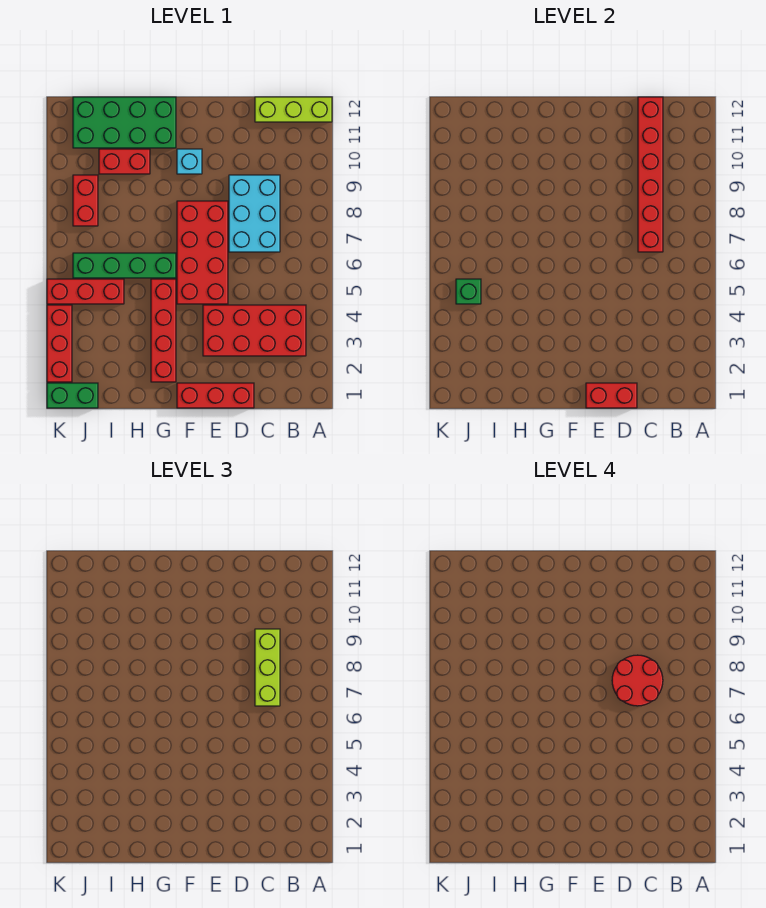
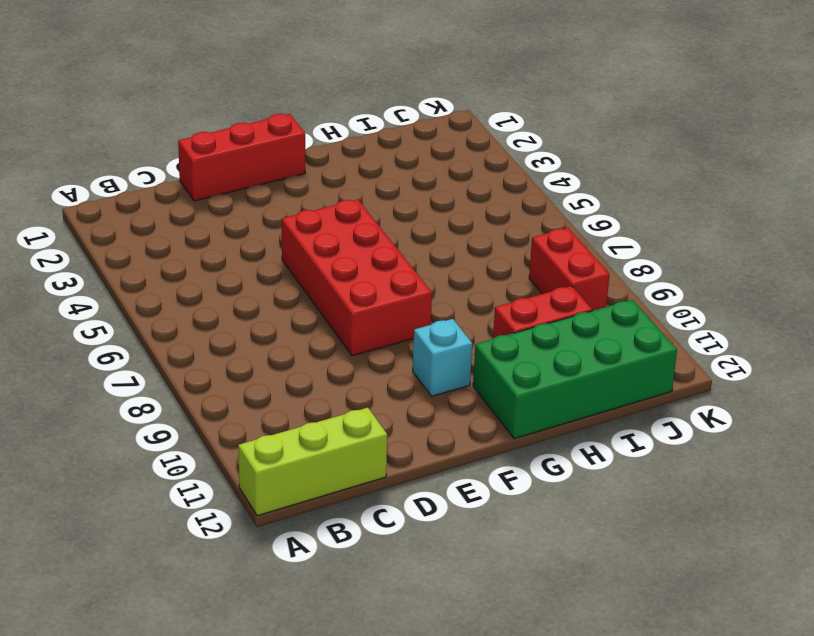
none -> red brick B3:E4 level 1
none -> cyan brick C7:D9 level 1
none -> red brick G2:G5 level 1

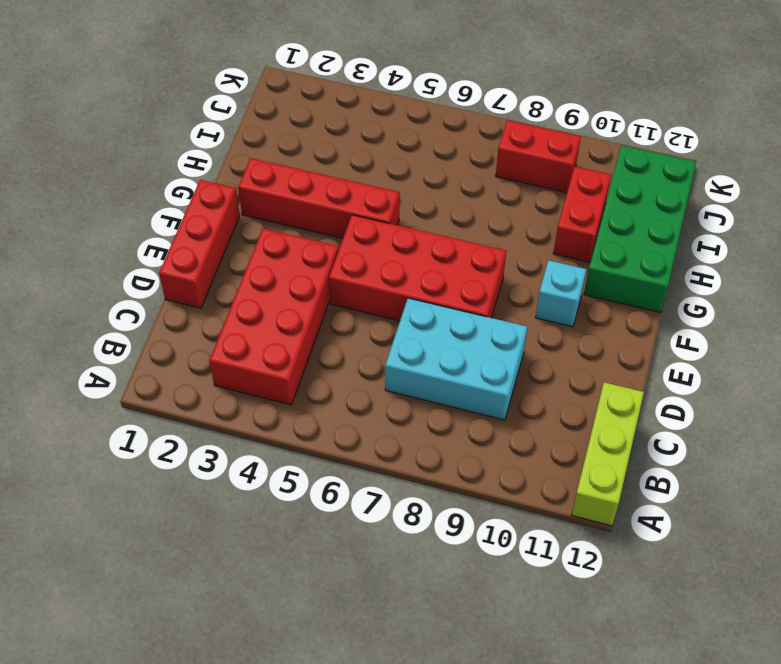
none -> green brick G6:J6 level 1
none -> red brick I5:K5 level 1
none -> green brick J1:K1 level 1

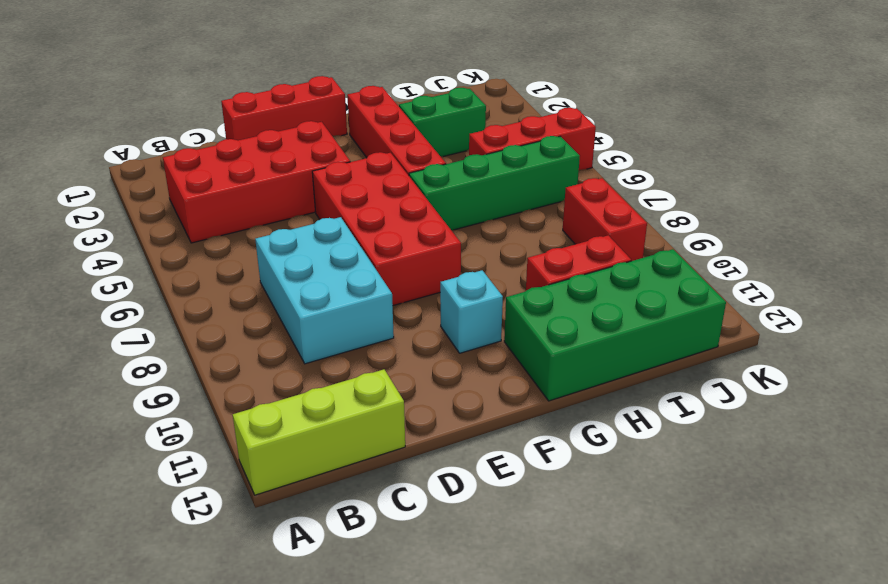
green brick H3:I3 level 1 -> green brick J1:K1 level 1
none -> red brick K2:K4 level 1
none -> red brick C7:C12 level 2
none -> red brick D1:E1 level 2

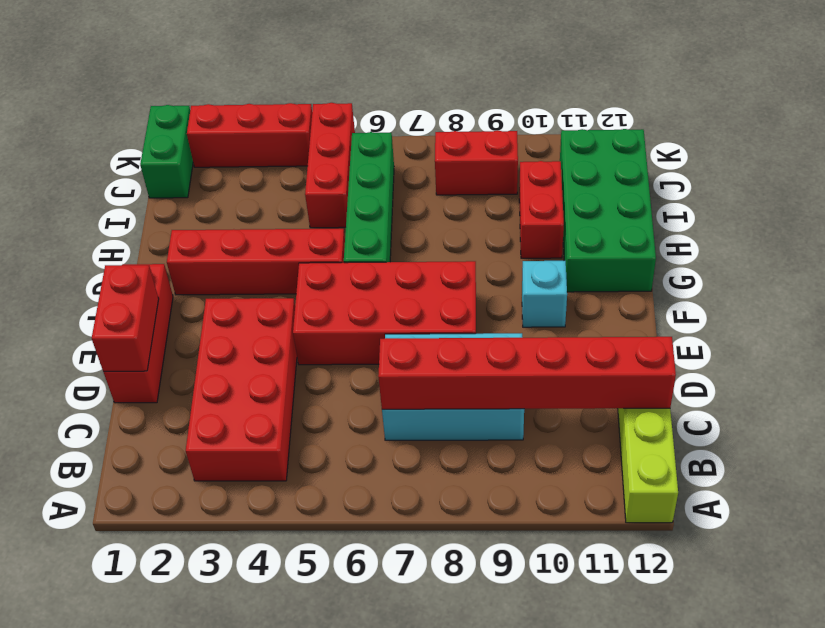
none -> green brick J5 level 2
none -> lime brick C7:C9 level 3
none -> red round brick C7:D8 level 4

